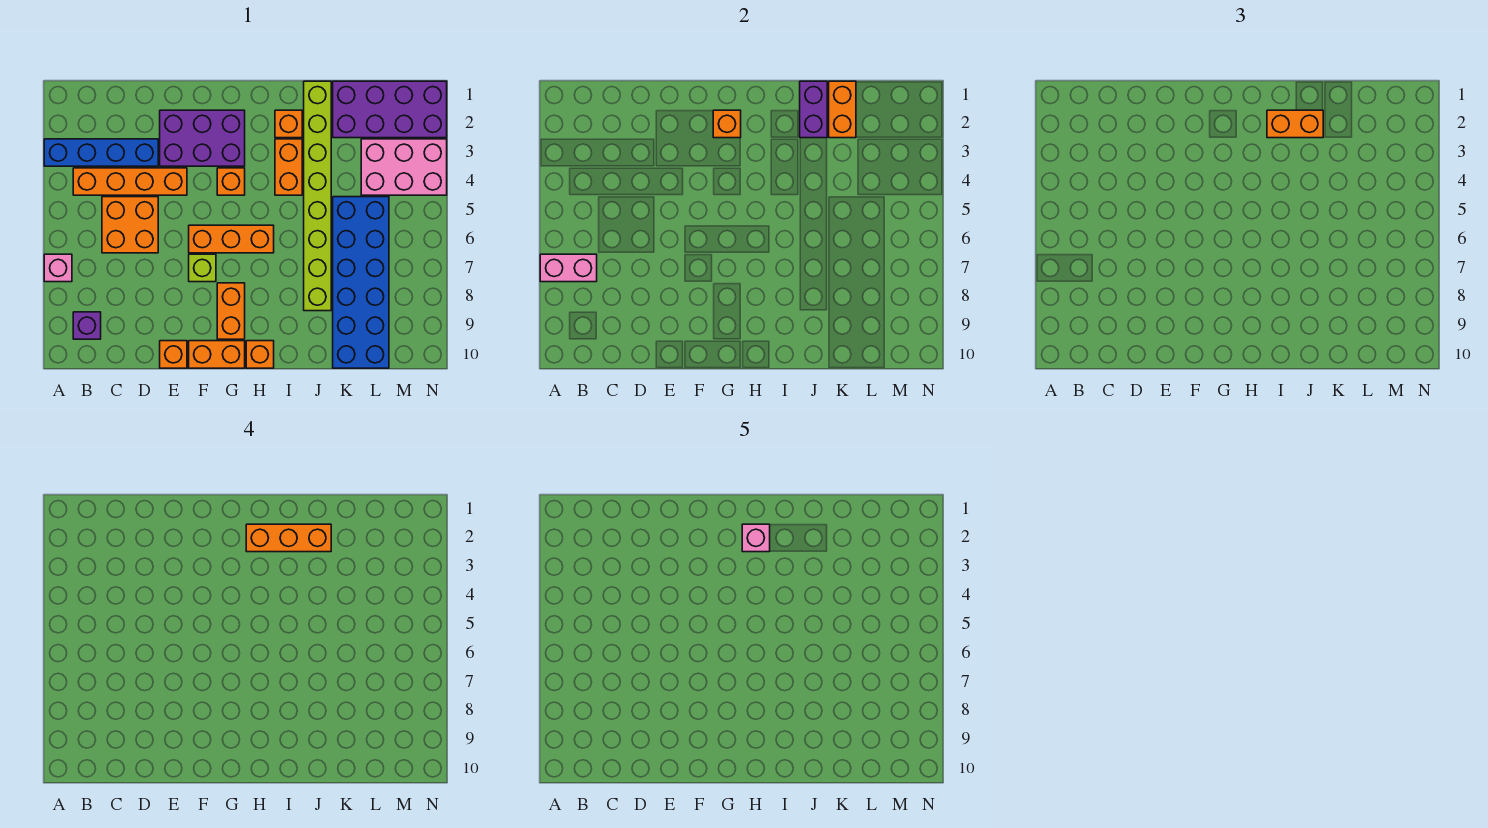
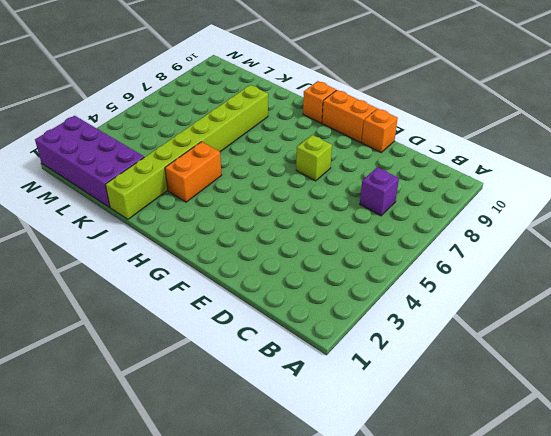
purple brick C7 level 1 -> purple brick B9 level 1
none -> blue brick A3:D3 level 1
none -> pink brick A7 level 1
none -> orange brick B4:E4 level 1

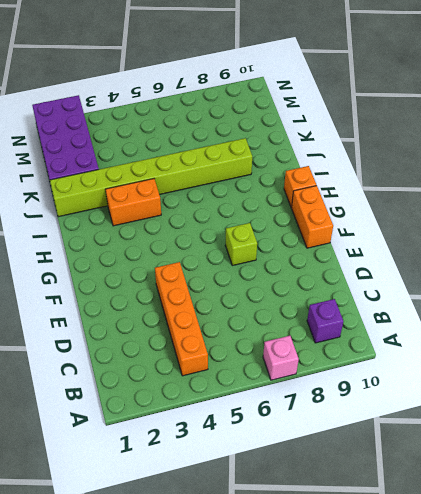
none -> blue brick A3:D3 level 1
none -> orange brick C5:D6 level 1
none -> purple brick E2:G3 level 1

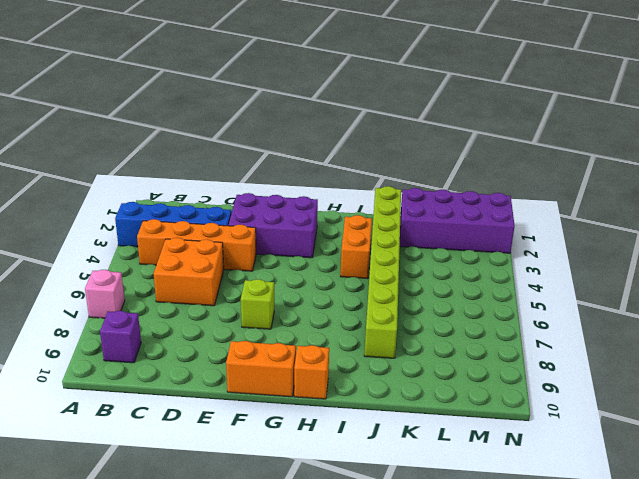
none -> orange brick E10 level 1
none -> orange brick F6:H6 level 1
none -> orange brick G4 level 1

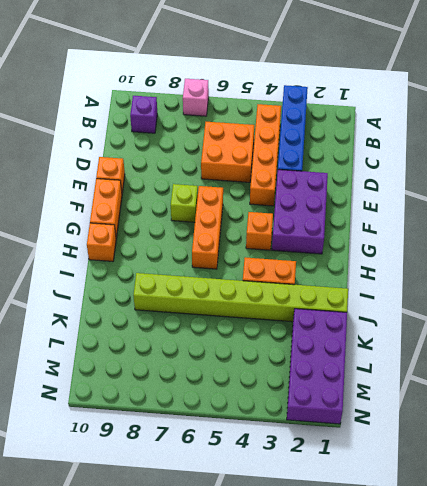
none -> orange brick G8:G9 level 1
none -> orange brick I2 level 1
none -> blue brick K5:L10 level 1

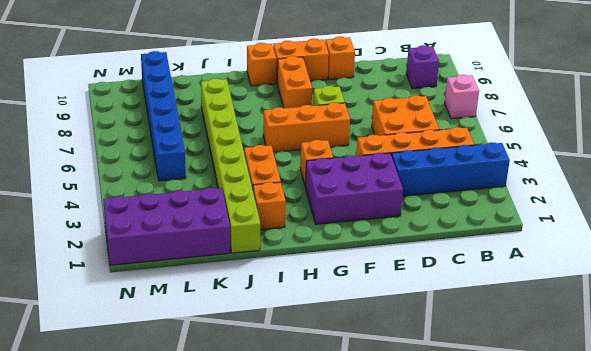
blue brick L5:L10 level 1 -> blue brick K5:L10 level 1
none -> pink brick L3:N4 level 1
none -> pink brick A7:B7 level 2
none -> orange brick G2 level 2

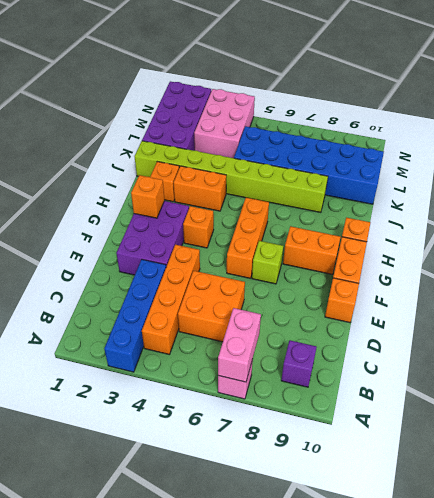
none -> purple brick J1:J2 level 2
none -> orange brick K1:K2 level 2
none -> orange brick I2:J2 level 3

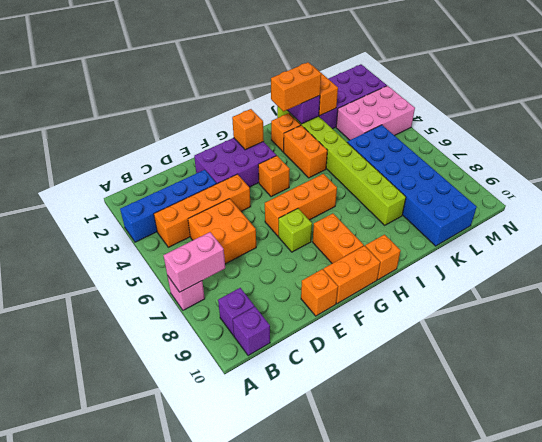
purple brick B10 level 1 -> none
none -> orange brick H2:J2 level 4
none -> pink brick H2 level 5

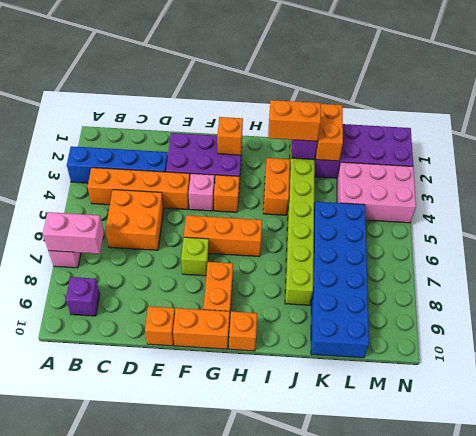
pink brick F4 level 1 -> pink brick H2 level 5
none -> orange brick I2 level 1
none -> orange brick H2:J2 level 4

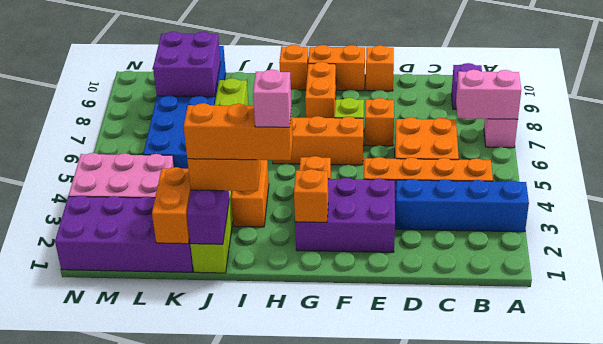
orange brick E7 level 1 -> orange brick I2 level 1
purple brick K8:L9 level 2 -> none

